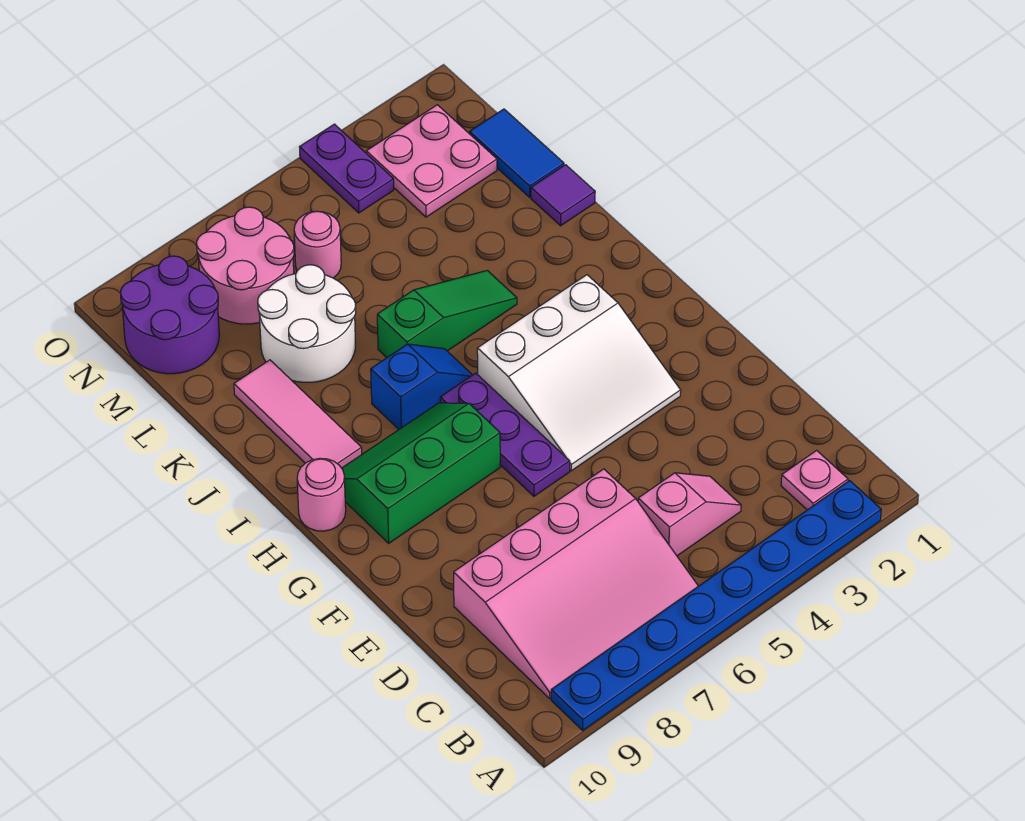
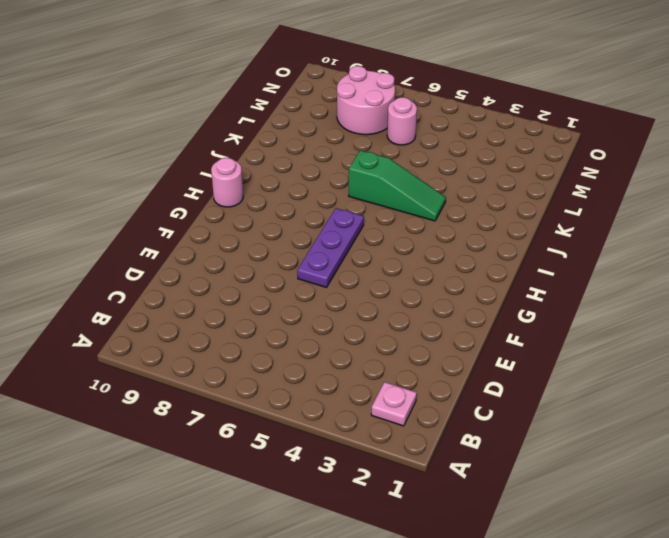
none -> blue plate A2:A9 level 1
none -> pink slope B6:D9 level 1 top D
none -> pink slope C4:C5 level 1 top 5

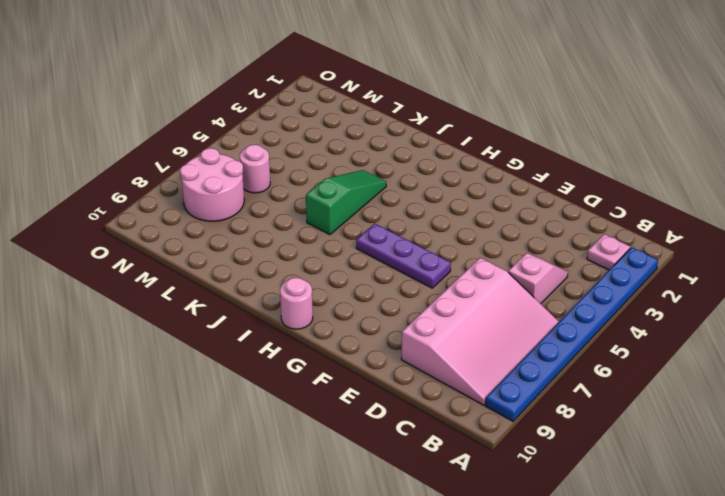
none -> white slope F3:H5 level 1 top H
none -> green slope G7:H9 level 1 top G
none -> blue slope I6:I7 level 1 top 7

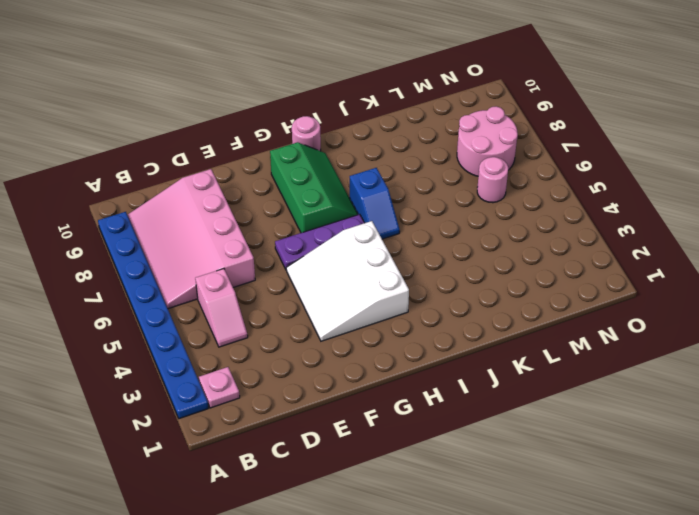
none -> pink tile I9:K9 level 1
none -> green slope J4:J6 level 1 top 6
none -> purple tile K1 level 1

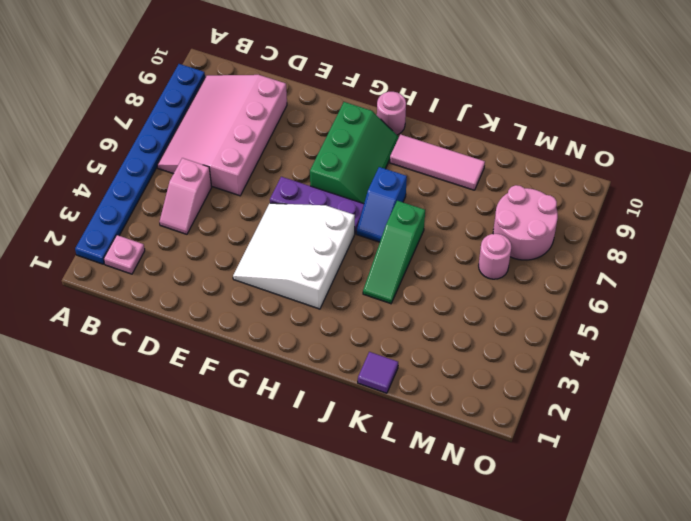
none -> white round brick K7:L8 level 1
none -> blue tile L1:M1 level 1
none -> pink plate M2:N3 level 1

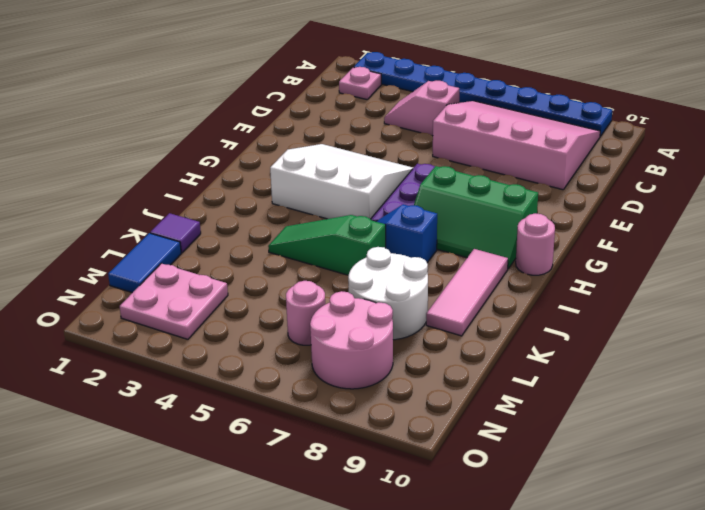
none -> purple round brick M9:N10 level 1
none -> purple plate N4:O4 level 1

